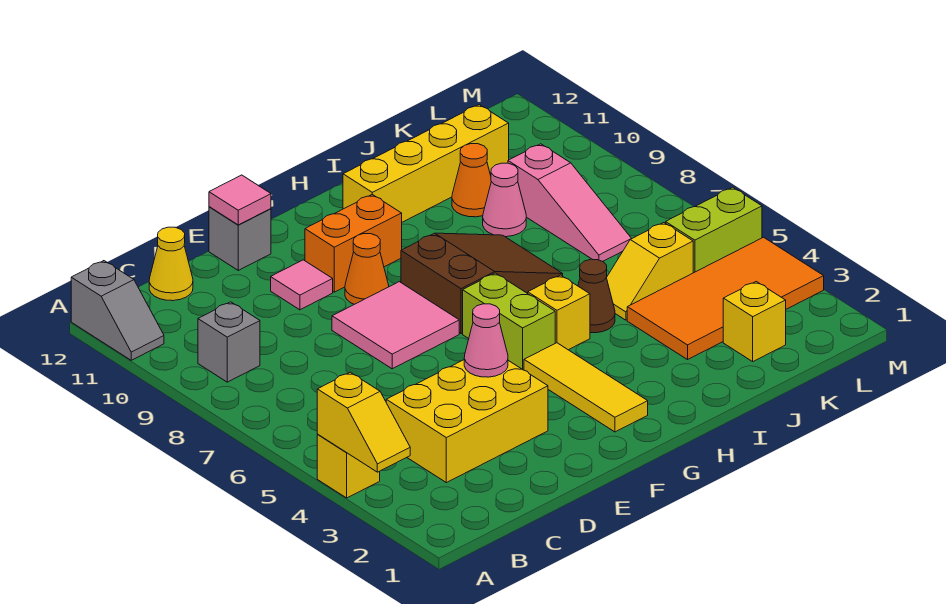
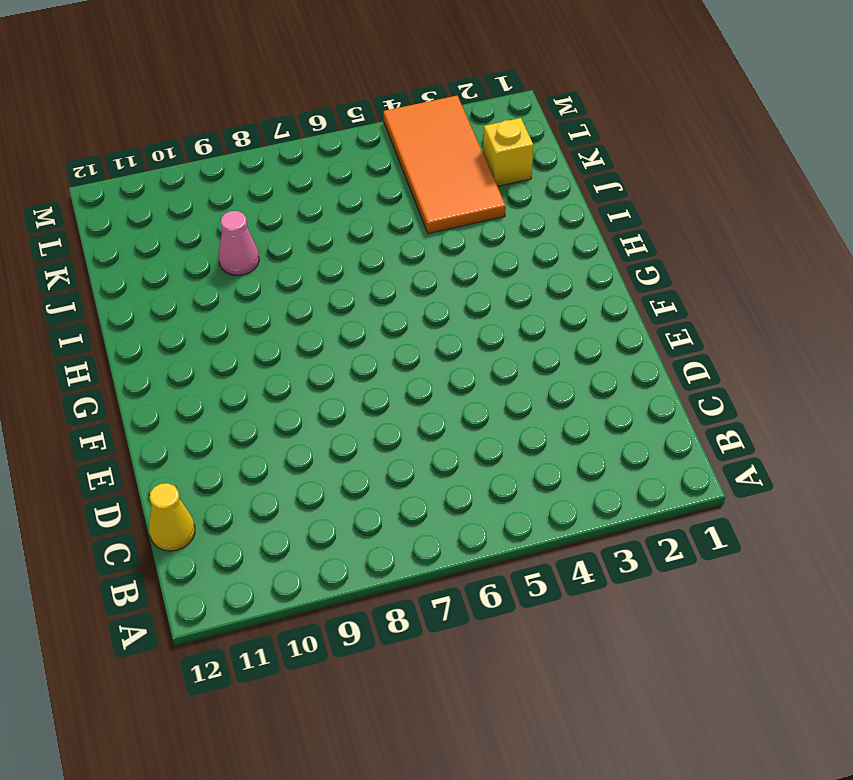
none -> yellow brick A4 level 1
none -> grey slope A11:A12 level 1 top 12
none -> grey brick B9 level 1

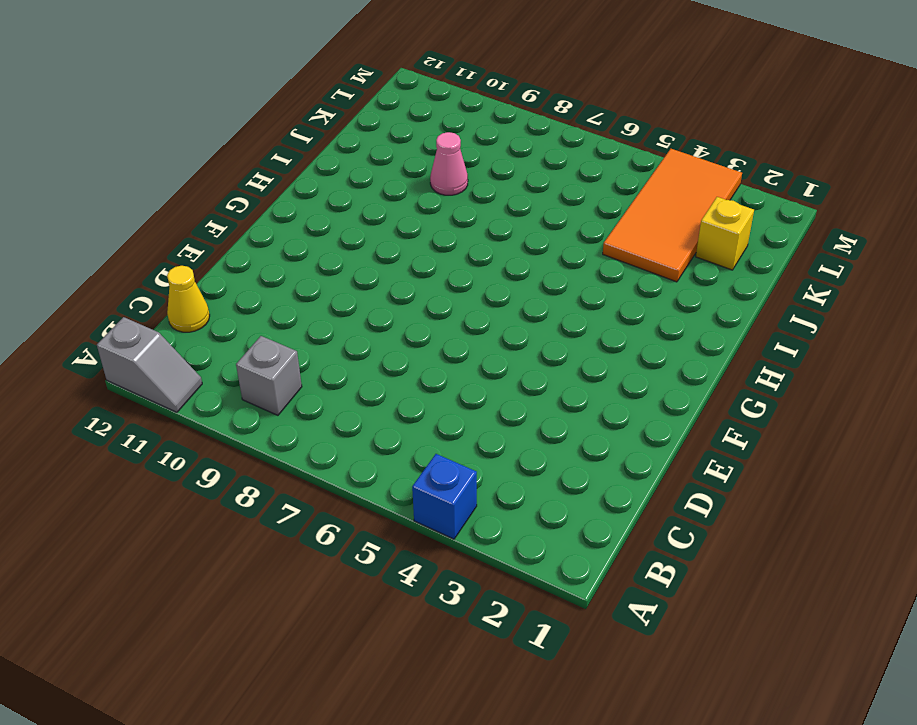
blue brick A4 level 1 -> yellow brick A4 level 1
none -> yellow brick C3:E4 level 1
none -> pink tile E7:F8 level 1
none -> pink tile E10 level 1

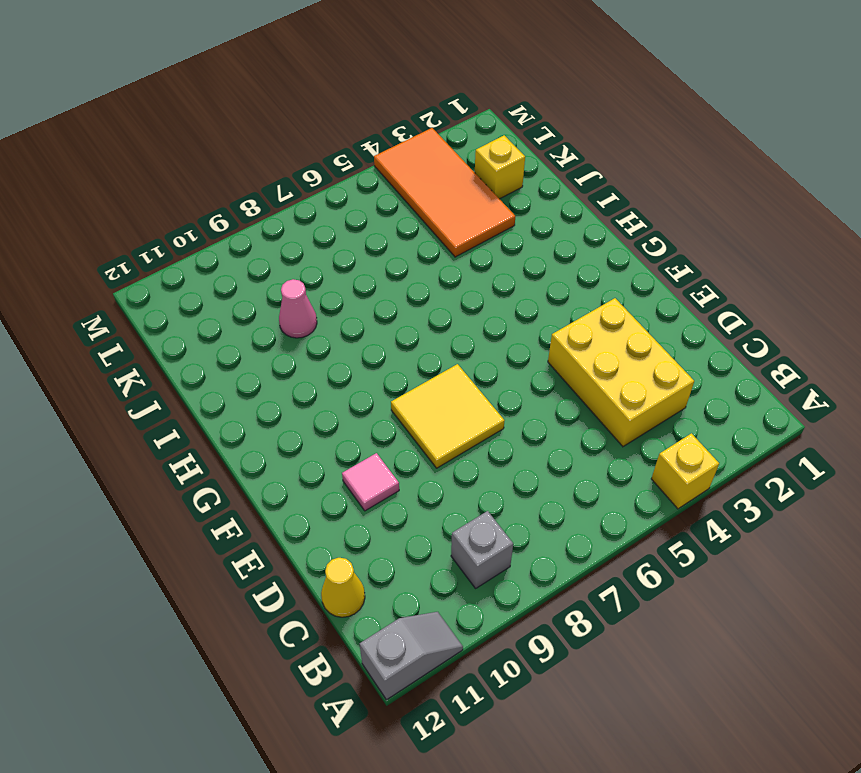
yellow tile E7:F8 level 1 -> pink tile E7:F8 level 1
none -> grey brick E12 level 1
none -> orange cone F9 level 1
none -> orange brick F10:G10 level 1

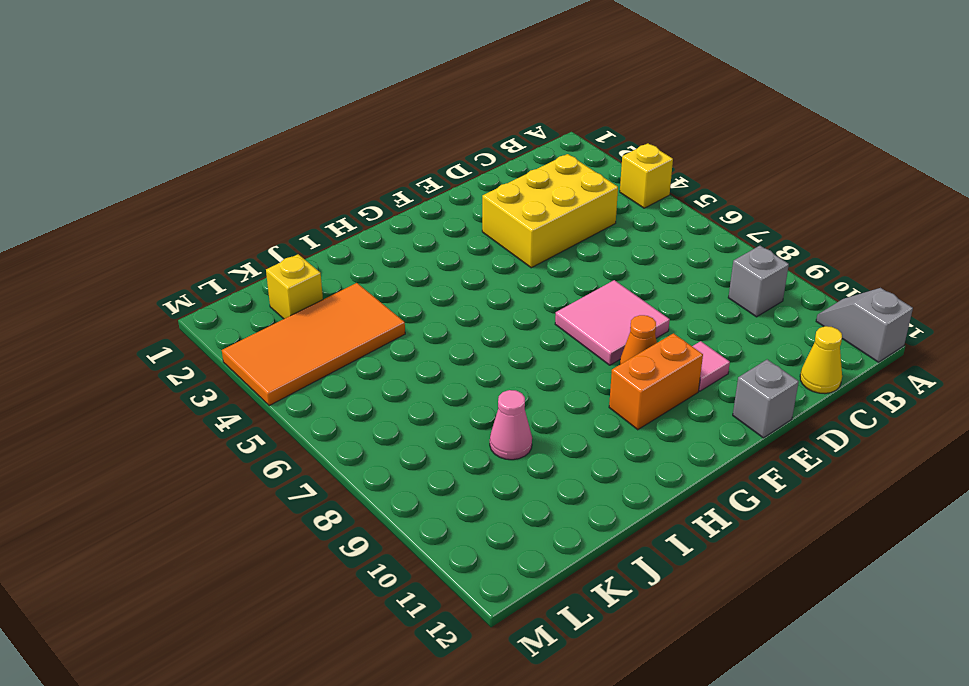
none -> yellow tile G2:G4 level 1
none -> lime brick G5:G6 level 1
none -> brown slope G7:I8 level 1 top G

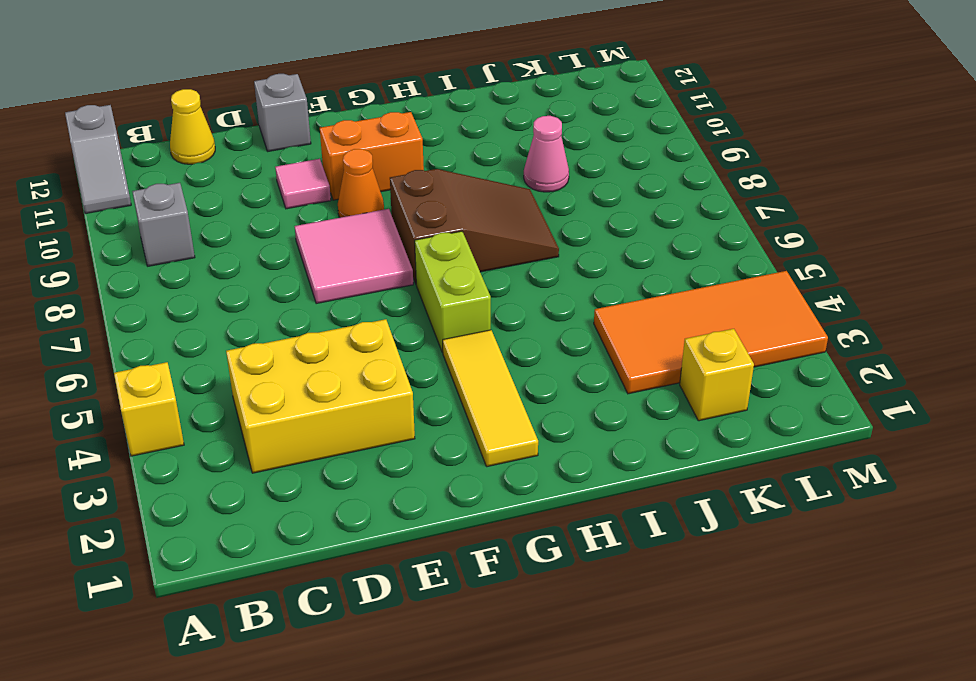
none -> yellow brick H5 level 1
none -> yellow brick H11:K11 level 1
none -> brown cone I5 level 1

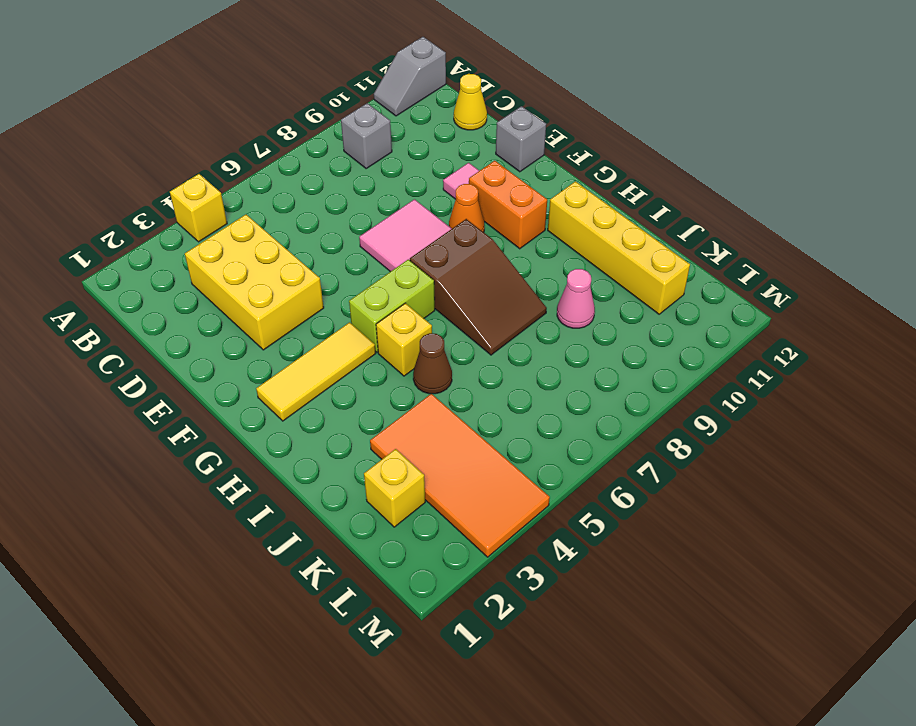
none -> yellow slope J5:K5 level 1 top K
none -> orange cone J10 level 1
none -> pink slope K7:K9 level 1 top 9

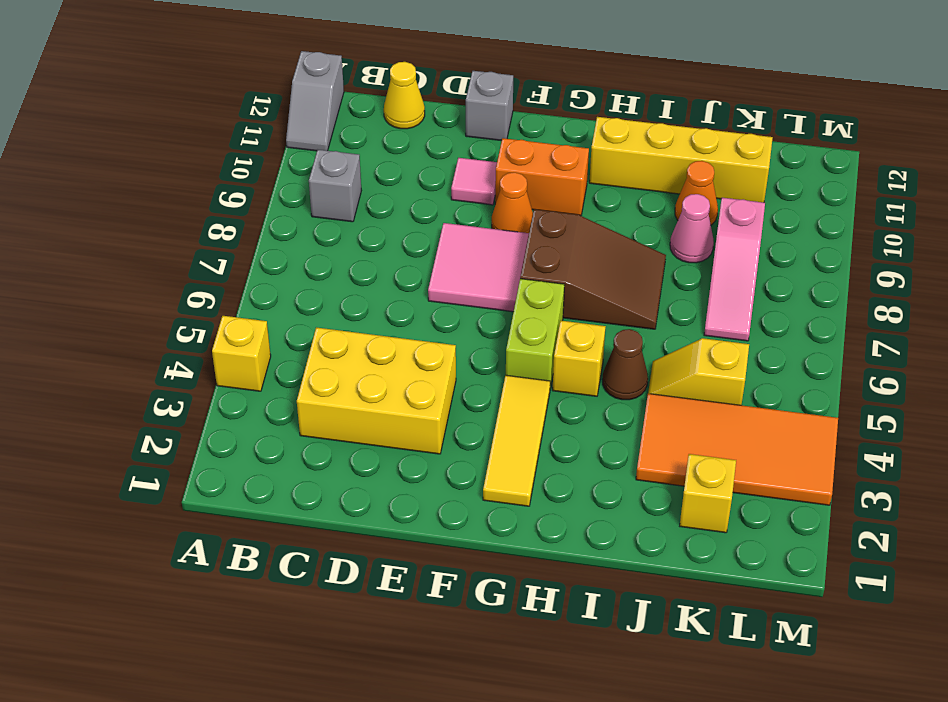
none -> lime brick L5:M5 level 1
none -> yellow slope A3:A4 level 2 top 4
none -> pink cone E4 level 2

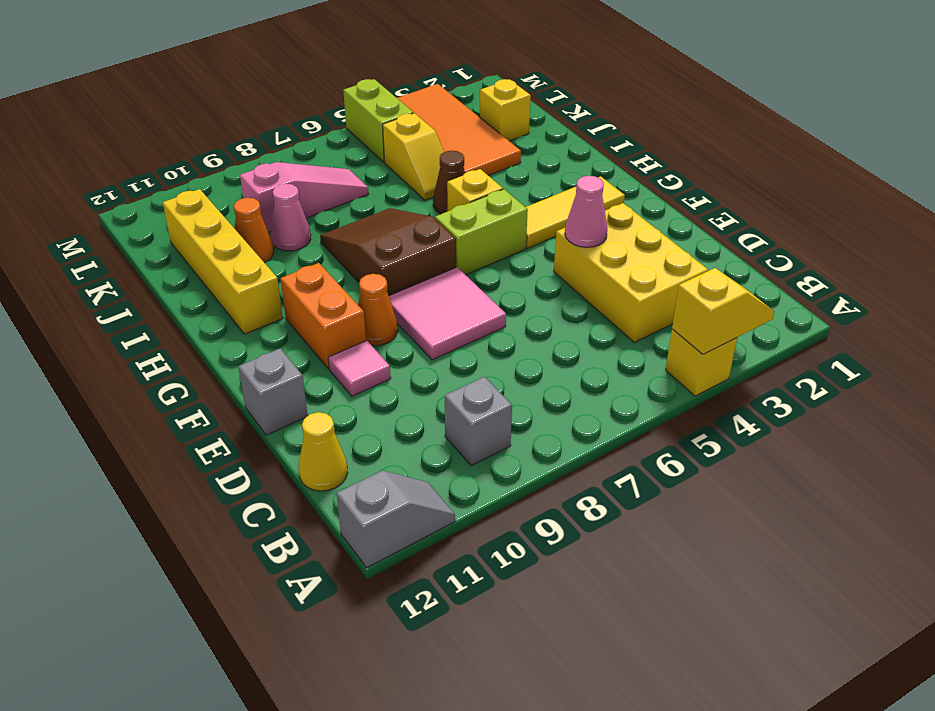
none -> pink tile E12 level 2

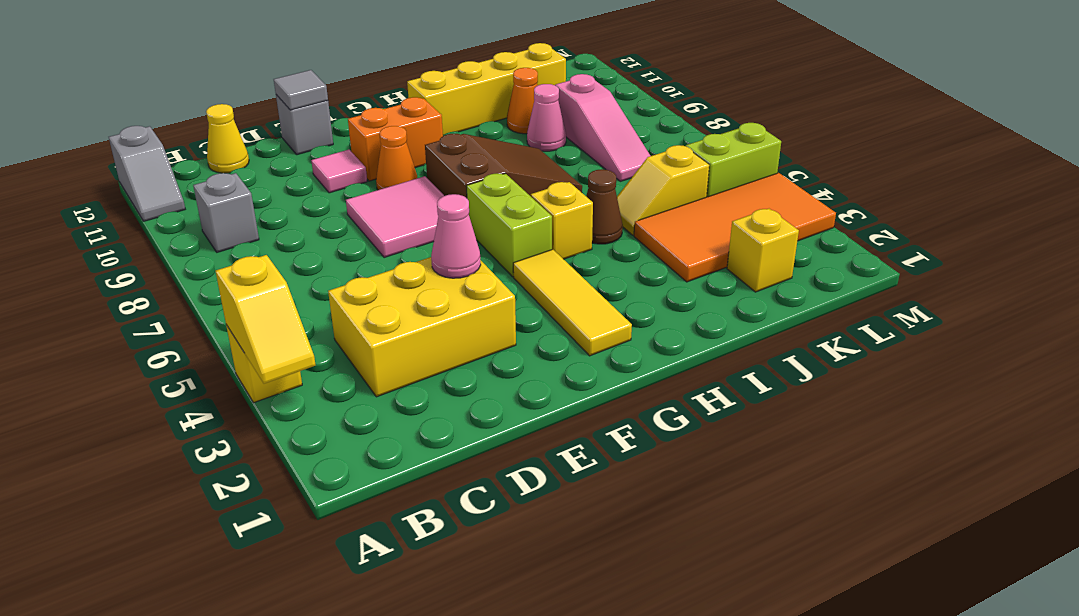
grey tile E12 level 2 -> pink tile E12 level 2

